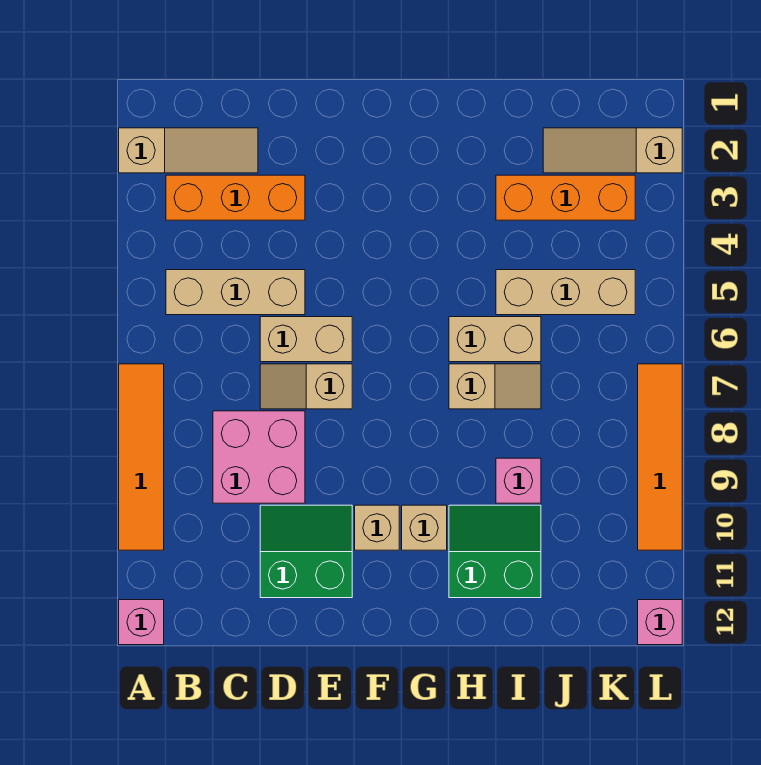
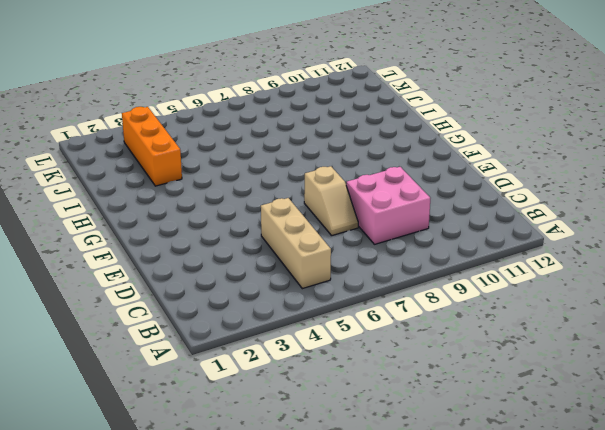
none -> tan slope A2:C2 level 1 top A
none -> orange tile A7:A10 level 1
none -> pink brick A12 level 1

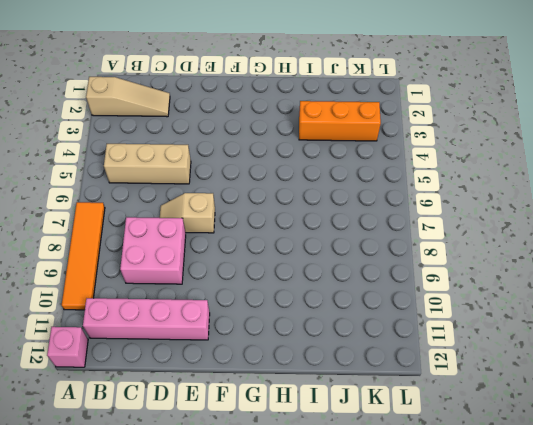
pink brick B11:E11 level 1 -> green slope D10:E11 level 1 top 11
none -> orange brick B3:D3 level 1
none -> tan brick D6:E6 level 1
none -> tan brick F10 level 1

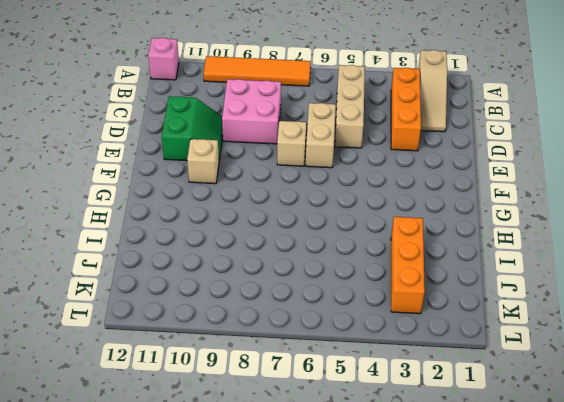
none -> tan brick G10 level 1
none -> tan brick H6:I6 level 1
none -> tan slope H7:I7 level 1 top H

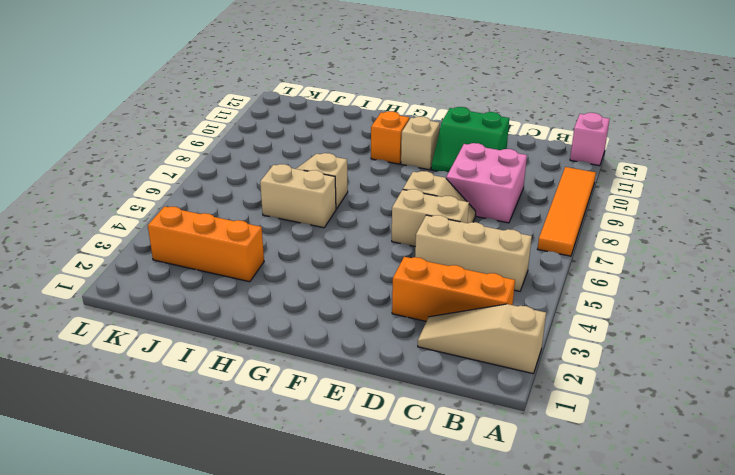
orange brick G10 level 1 -> tan brick G10 level 1
none -> green slope H10:I11 level 1 top 11
none -> tan brick I5:K5 level 1
none -> pink brick I9 level 1

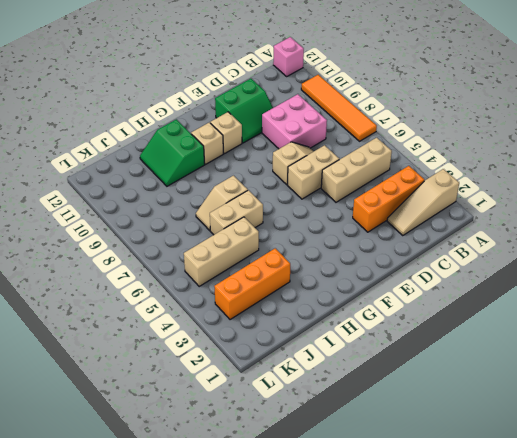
green slope H10:I11 level 1 top H -> green slope H10:I11 level 1 top 11
none -> pink brick I9 level 1
none -> tan slope J2:L2 level 1 top L
none -> orange tile L7:L10 level 1

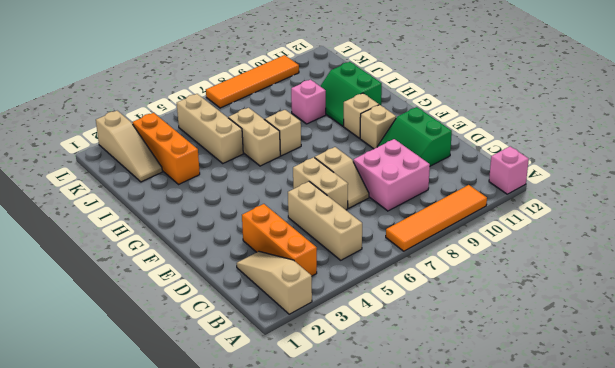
none -> pink brick L12 level 1

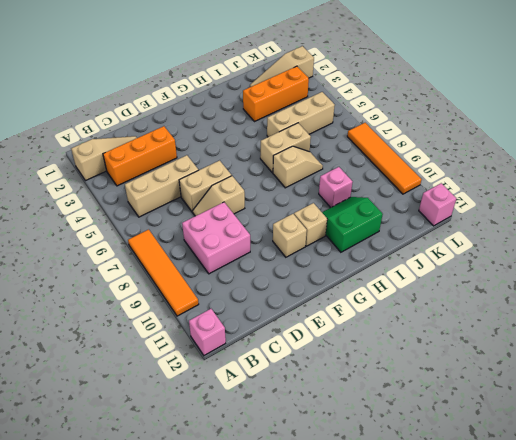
none -> green slope D10:E11 level 1 top 11

